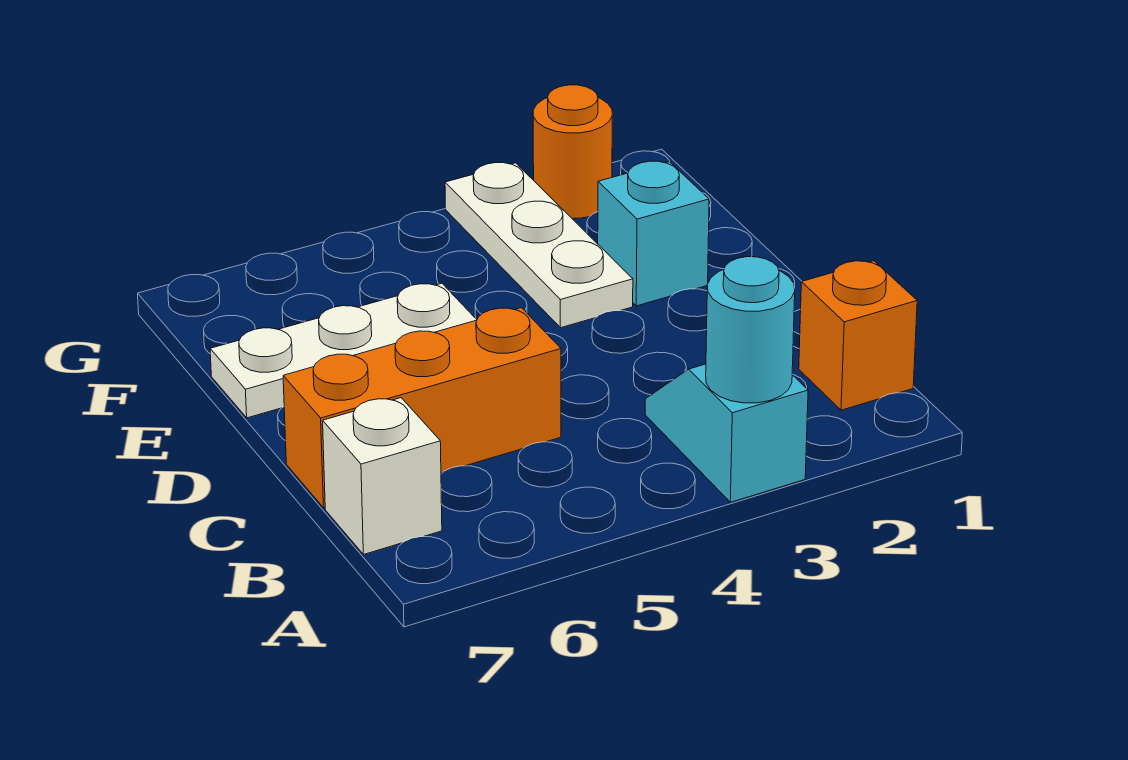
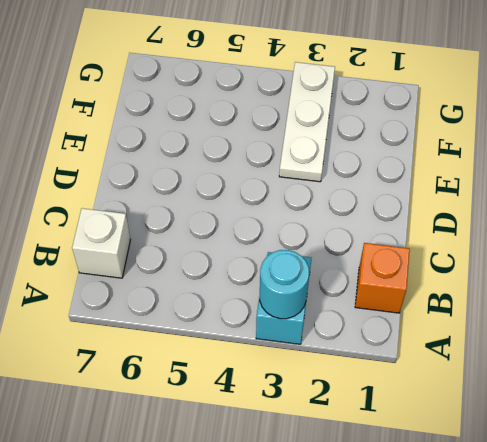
none -> orange brick C5:C7 level 1
none -> cyan brick E2 level 1

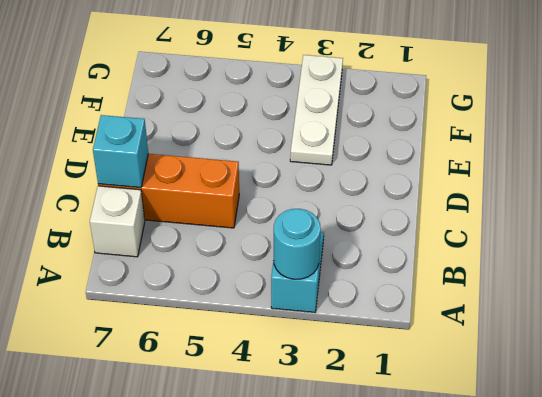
cyan brick C7 level 2 -> cyan brick E2 level 1
none -> orange brick B1 level 1
none -> white plate E5:E7 level 1

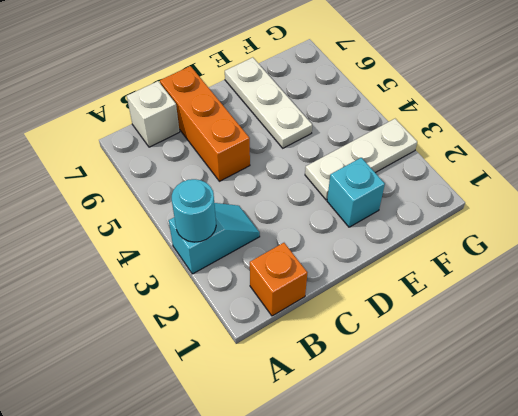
none -> orange round brick G2 level 1

